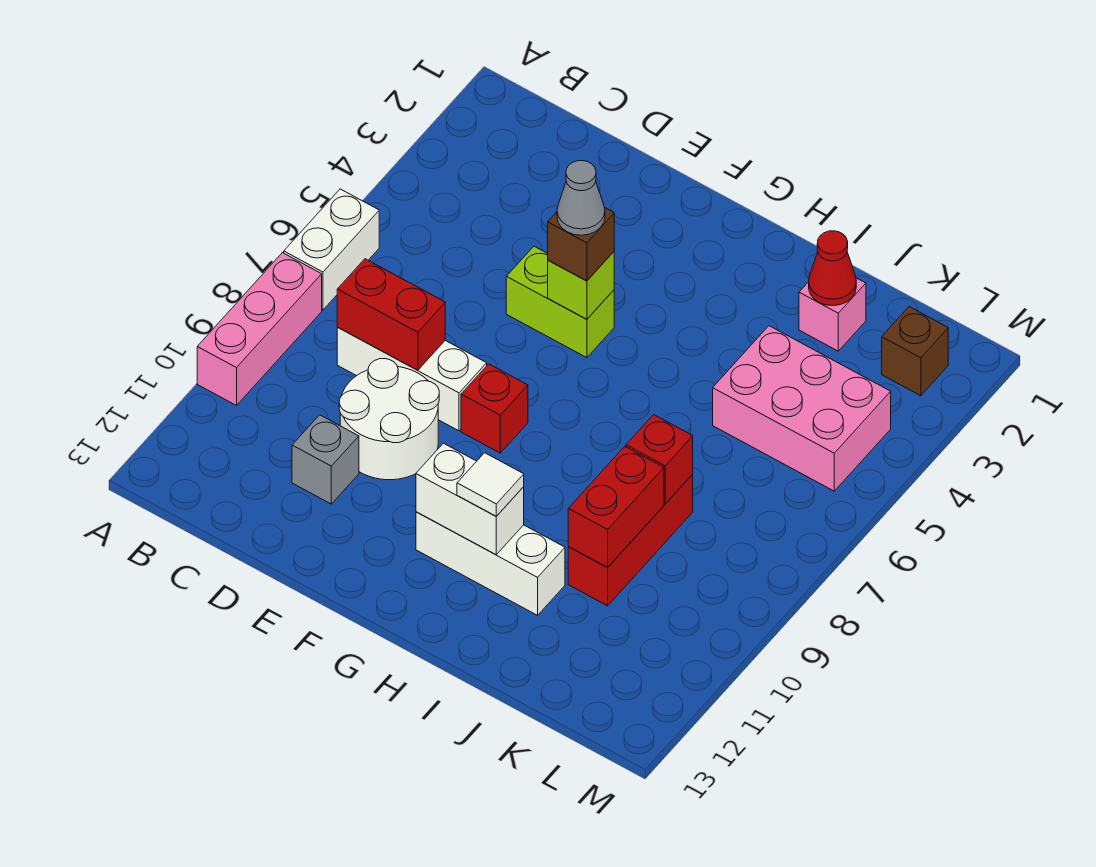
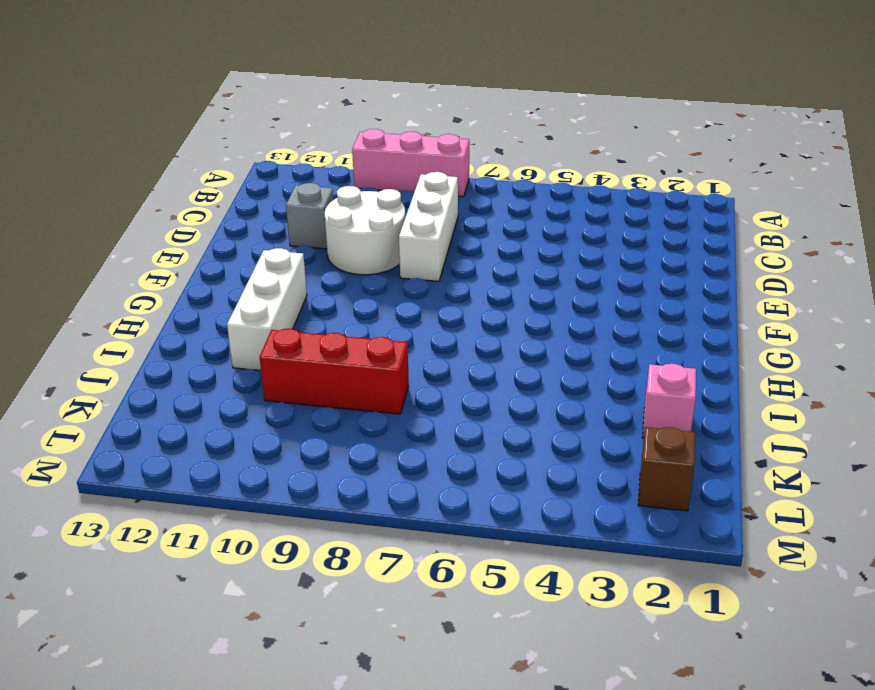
none -> white brick A6:A7 level 1
none -> lime brick E5:F5 level 1
none -> red brick F8 level 1

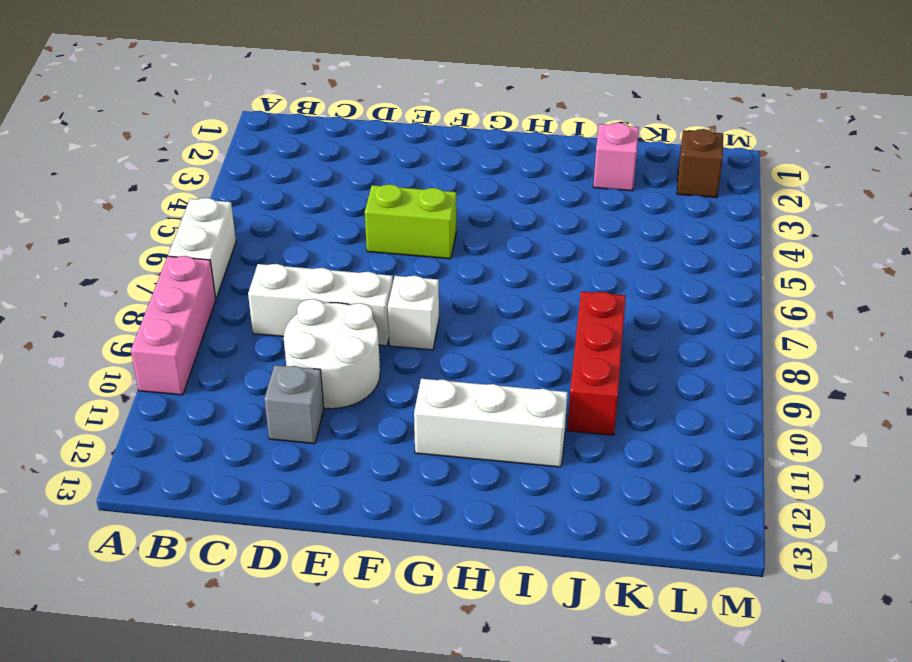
white brick F8 level 1 -> red brick F8 level 1
none -> pink brick J4:L5 level 1
none -> red brick C8:D8 level 2
none -> lime brick F5 level 2

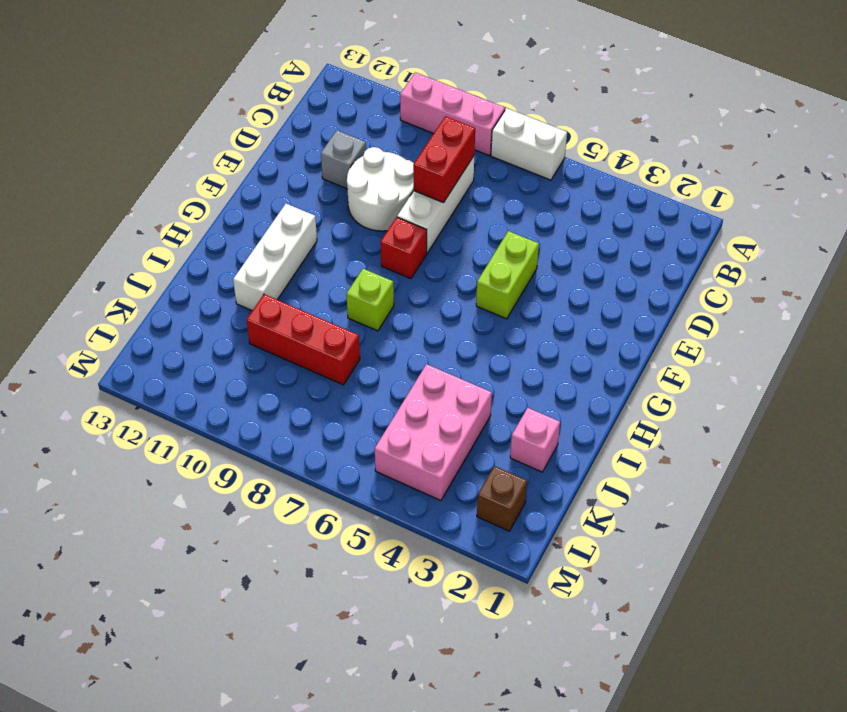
lime brick H8 level 1 -> lime brick F5 level 2
none -> white brick G11:H11 level 2
none -> red cone J2 level 2
none -> red brick J8 level 2

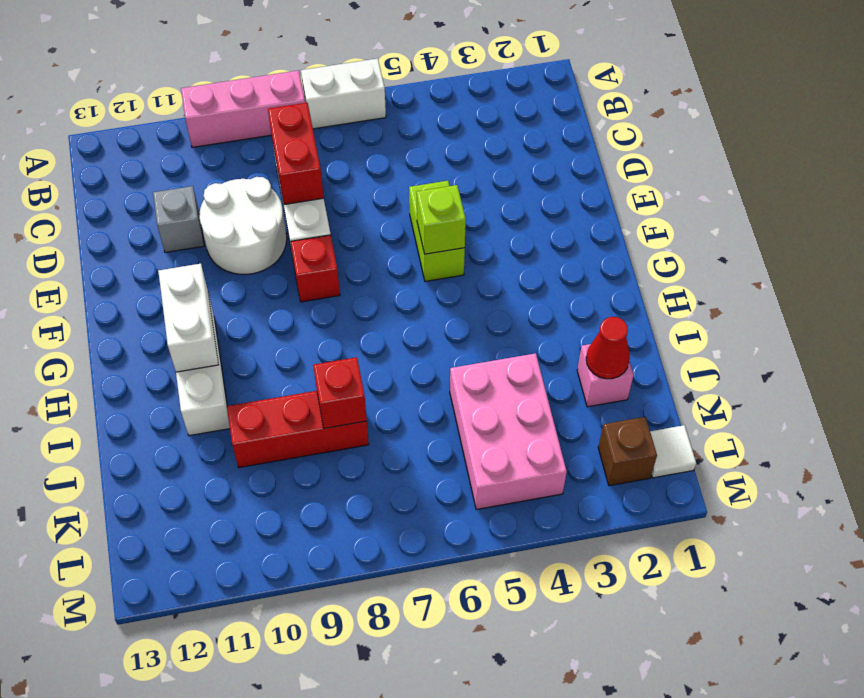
white tile L1 level 1 -> white tile H11 level 3
none -> red brick J9:J10 level 2
none -> brown brick F5 level 3
none -> grey cone F5 level 4

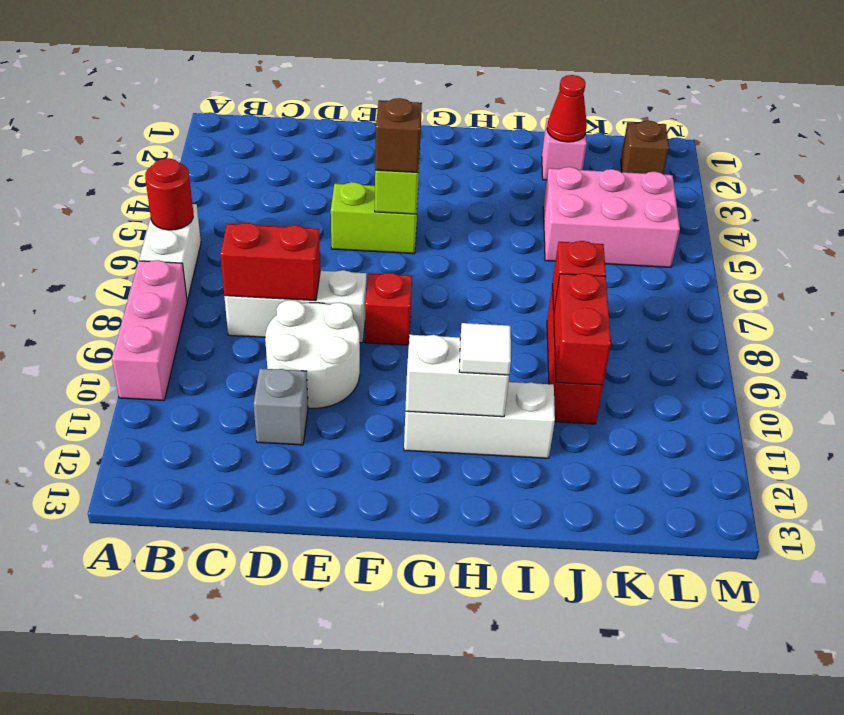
red round brick A6 level 2 -> none
none -> grey cone F5 level 4

